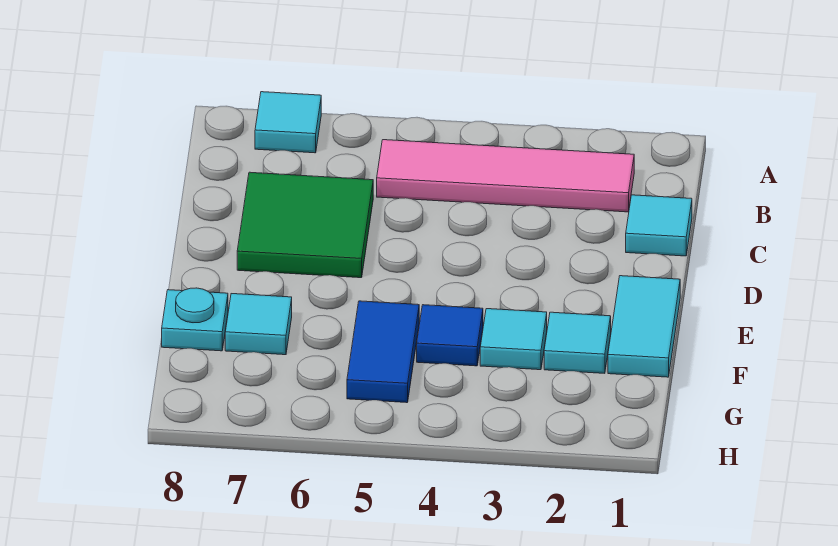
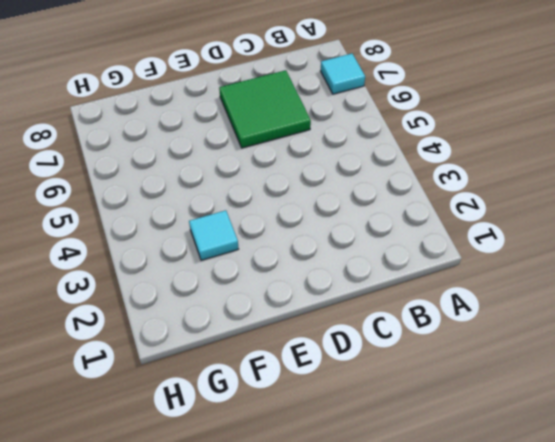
none -> pink tile B2:B5 level 1
none -> cyan tile C1 level 1

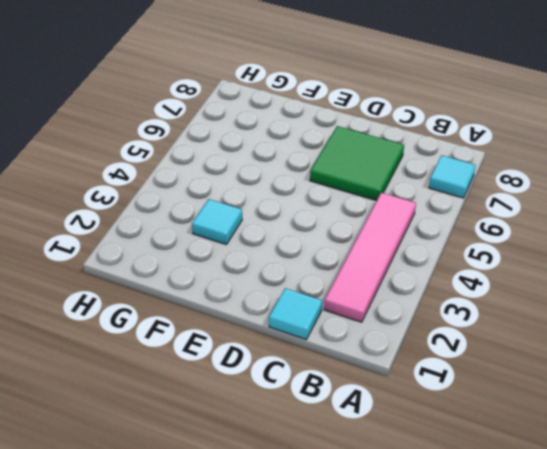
none -> cyan tile E1:F1 level 1
none -> cyan tile F2 level 1

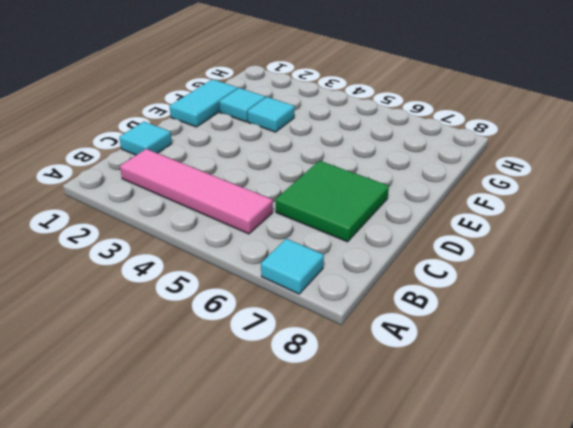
none -> blue tile F4 level 1
none -> blue tile F5:G5 level 1

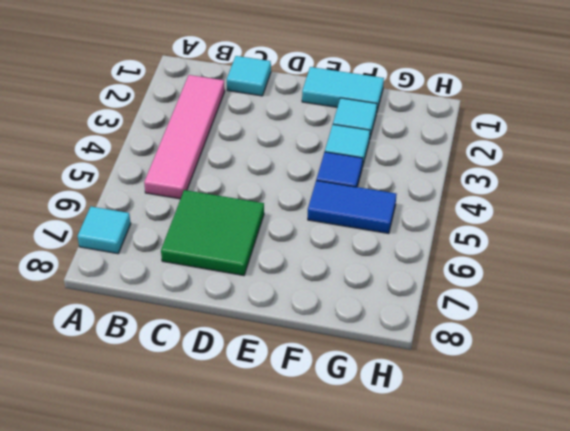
none -> cyan tile F7 level 1
none -> cyan plate F8 level 1

